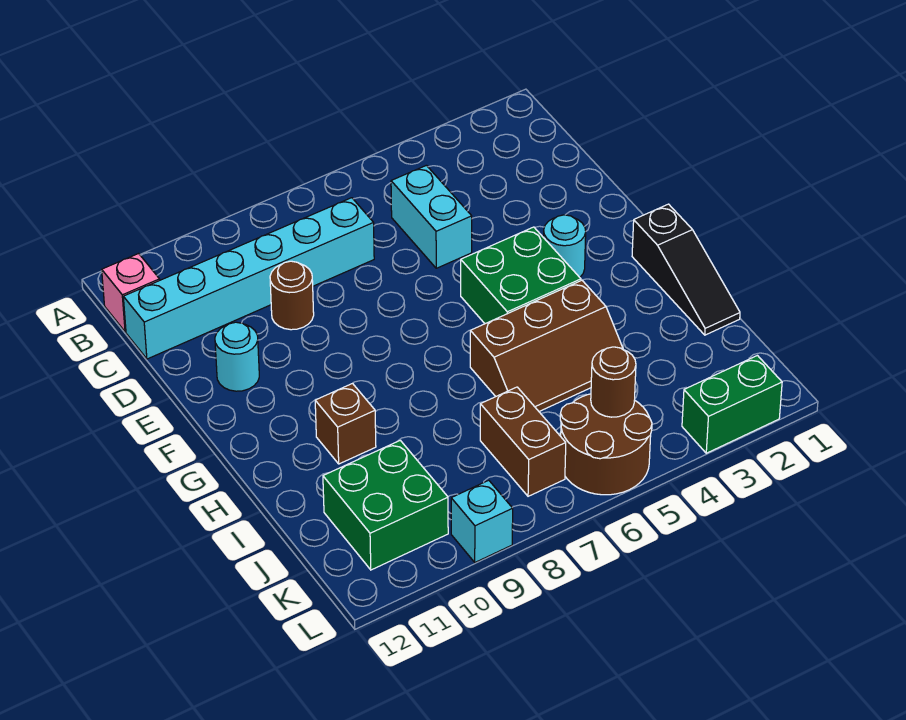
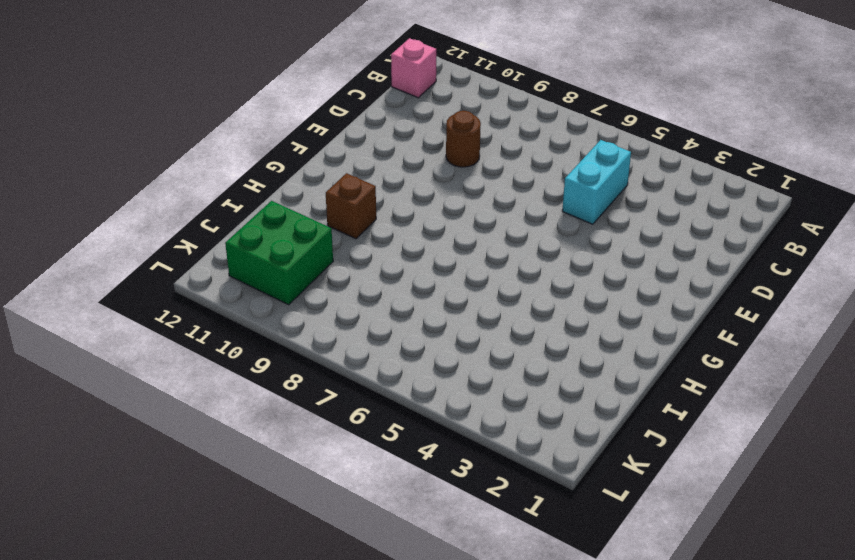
none -> cyan brick C7:C12 level 1
none -> cyan round brick E11 level 1
none -> cyan round brick F3 level 1

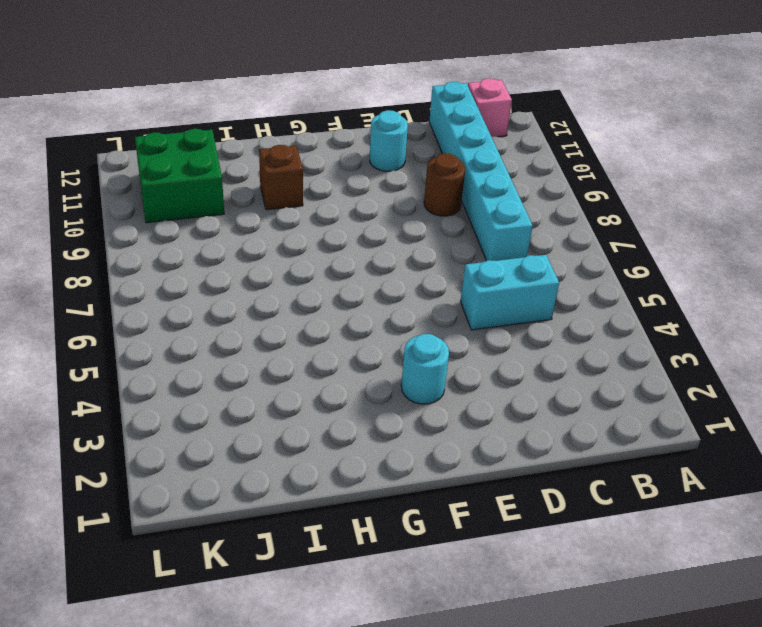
none -> green brick F4:G5 level 1
none -> black slope G1:I1 level 1 top G
none -> brown slope H4:I6 level 1 top H

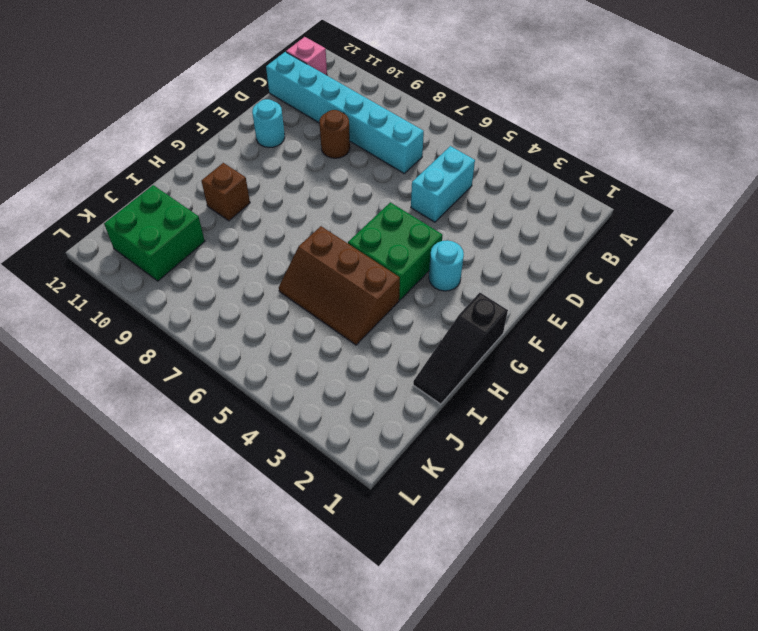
none -> brown brick J7:K7 level 1
none -> brown round brick K5:L6 level 1
none -> green brick L2:L3 level 1

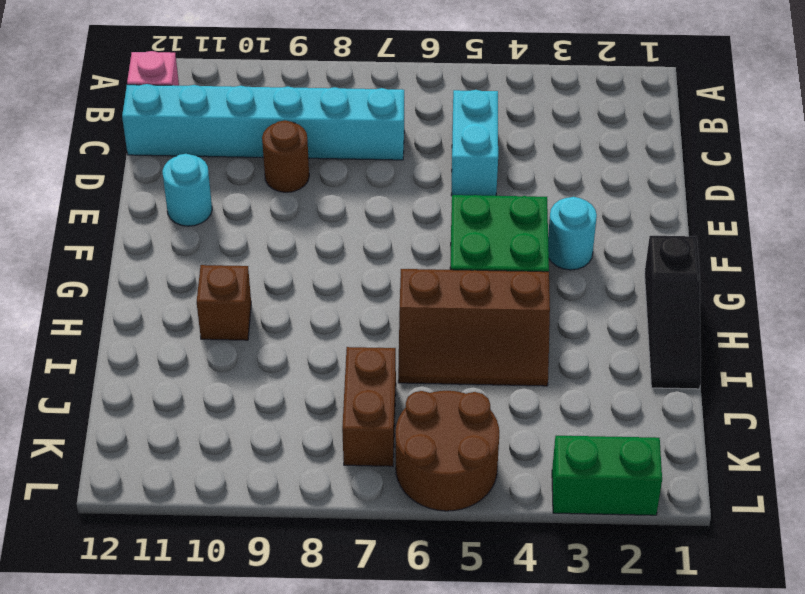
none -> green brick J10:K11 level 1
none -> cyan brick L9 level 1
none -> brown round brick K5 level 2

